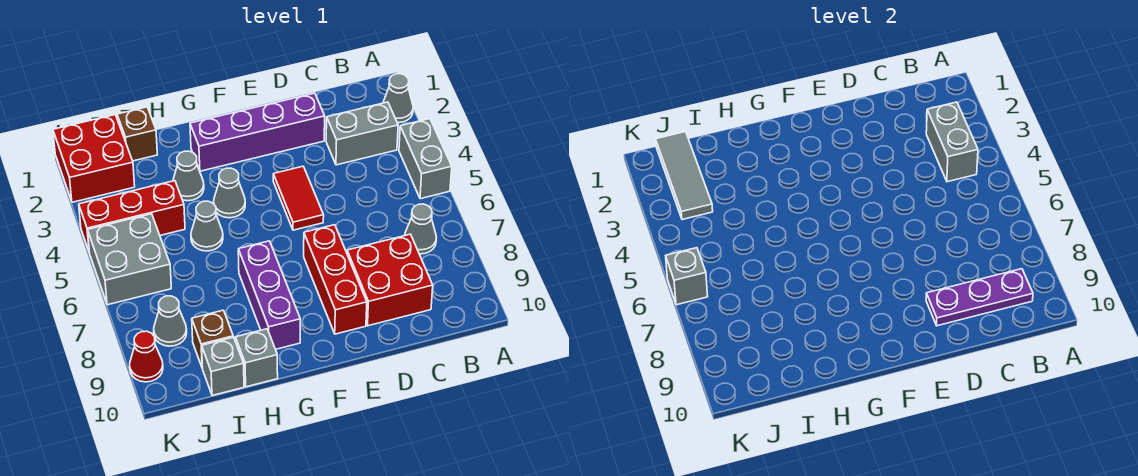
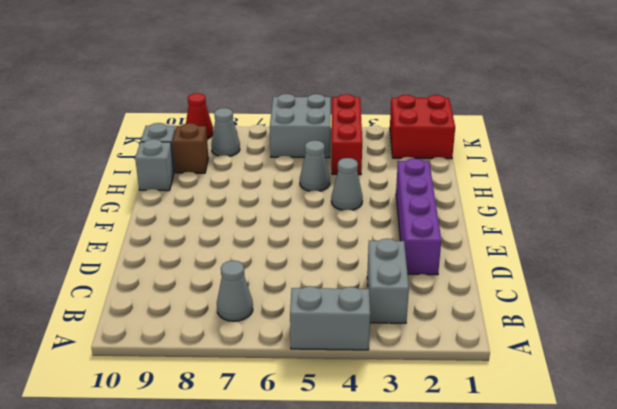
none -> grey cone A2 level 1
none -> red brick C8:D9 level 1
none -> red tile E4:E5 level 1

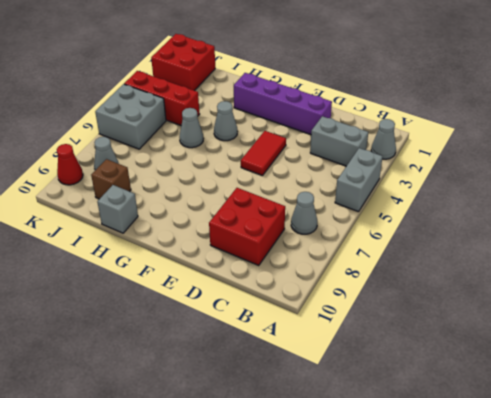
none -> red brick E7:E9 level 1
none -> purple brick G7:G9 level 1
none -> grey cone H3 level 1

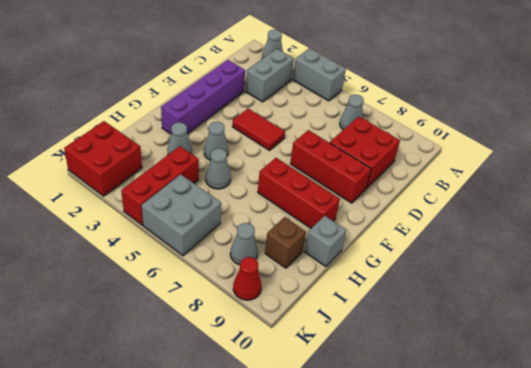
red brick G7:G9 level 1 -> purple brick G7:G9 level 1
none -> brown brick I1 level 1
none -> grey brick I10 level 1
none -> grey brick B3:B4 level 2

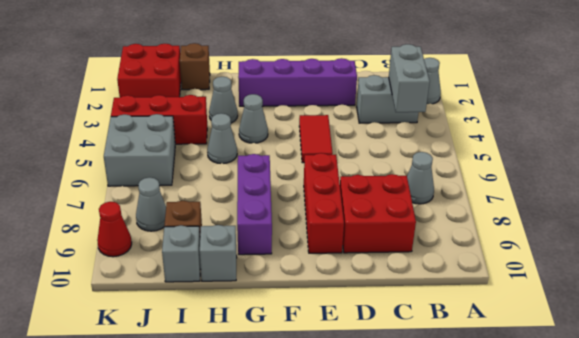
none -> grey brick A4:A5 level 1
none -> purple plate B9:D9 level 2
none -> grey tile J1:J3 level 2

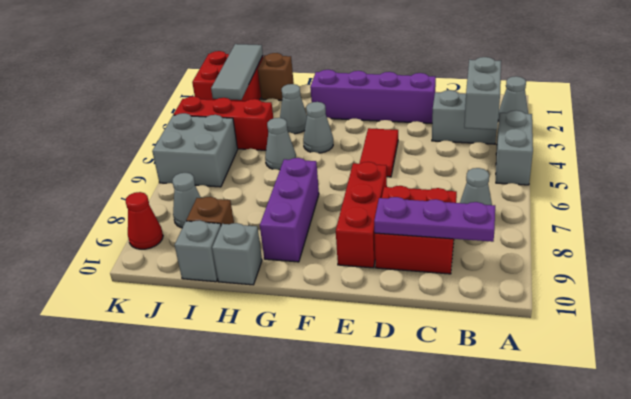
none -> grey brick K6 level 2

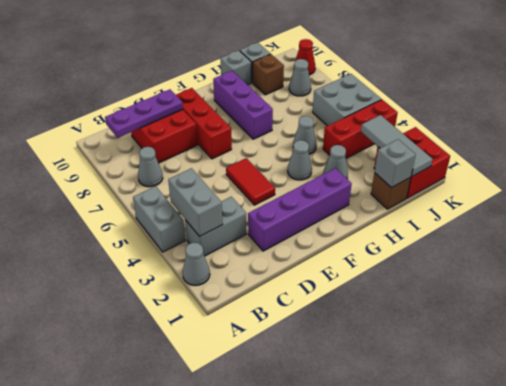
grey brick I1 level 2 -> grey brick K6 level 2

